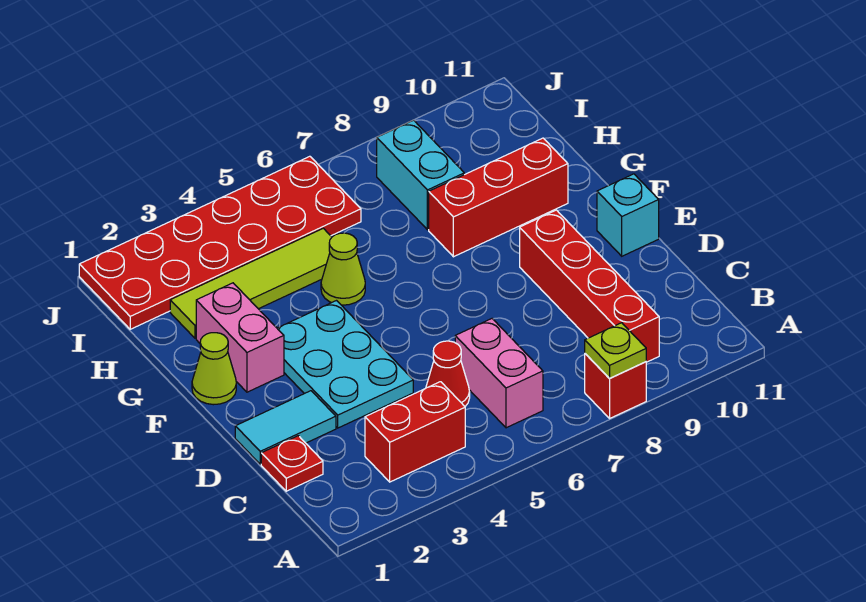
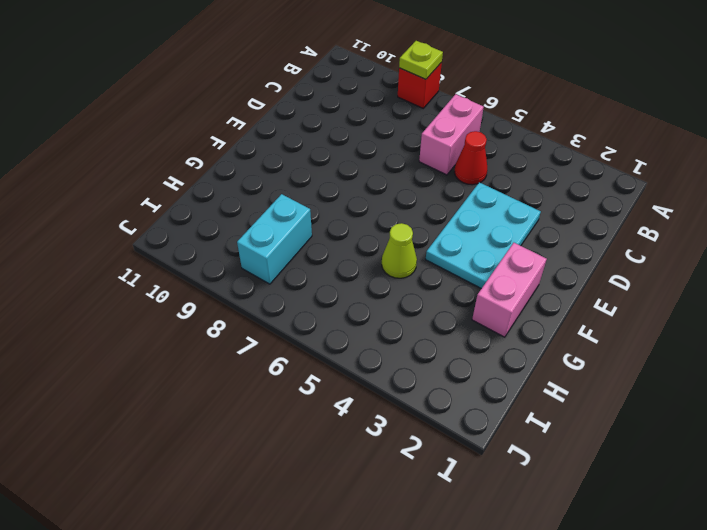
none -> red brick B3:B4 level 1
none -> red brick B9:E9 level 1
none -> red plate C1 level 1

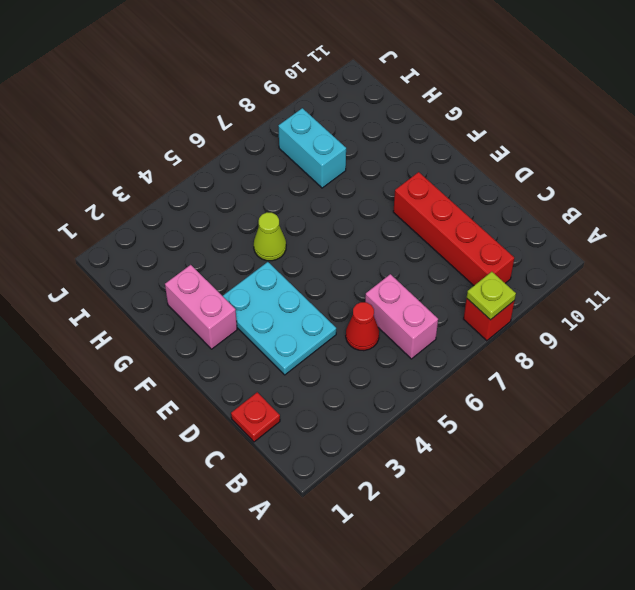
none -> red brick B3:B4 level 1
none -> cyan tile D1:D2 level 1
none -> cyan brick E11 level 1

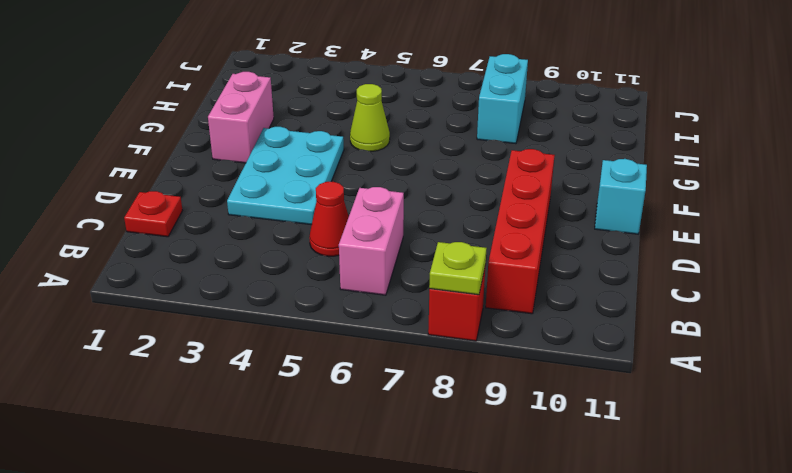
none -> red brick B3:B4 level 1
none -> cyan tile D1:D2 level 1
none -> lime cone F1 level 1

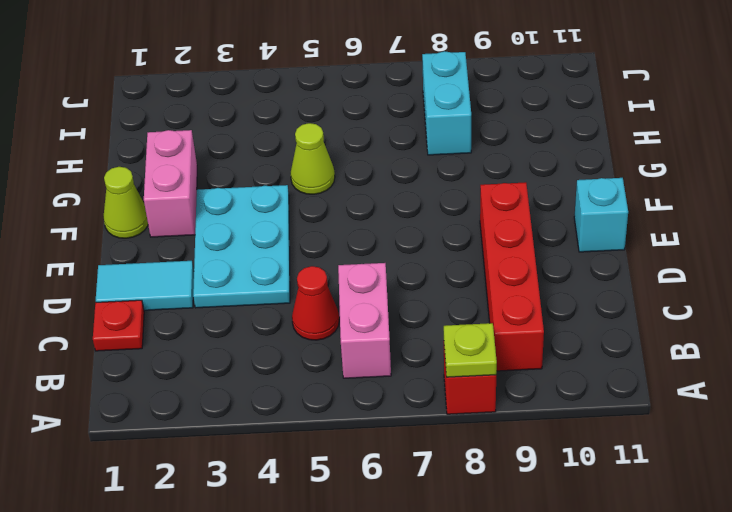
none -> red brick B3:B4 level 1
none -> red brick G8:G10 level 1
none -> lime tile H2:H5 level 1

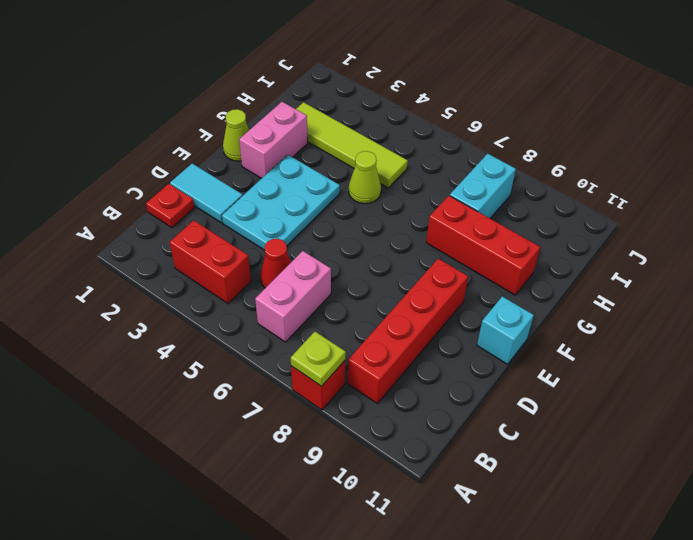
none -> red plate I1:J6 level 1

